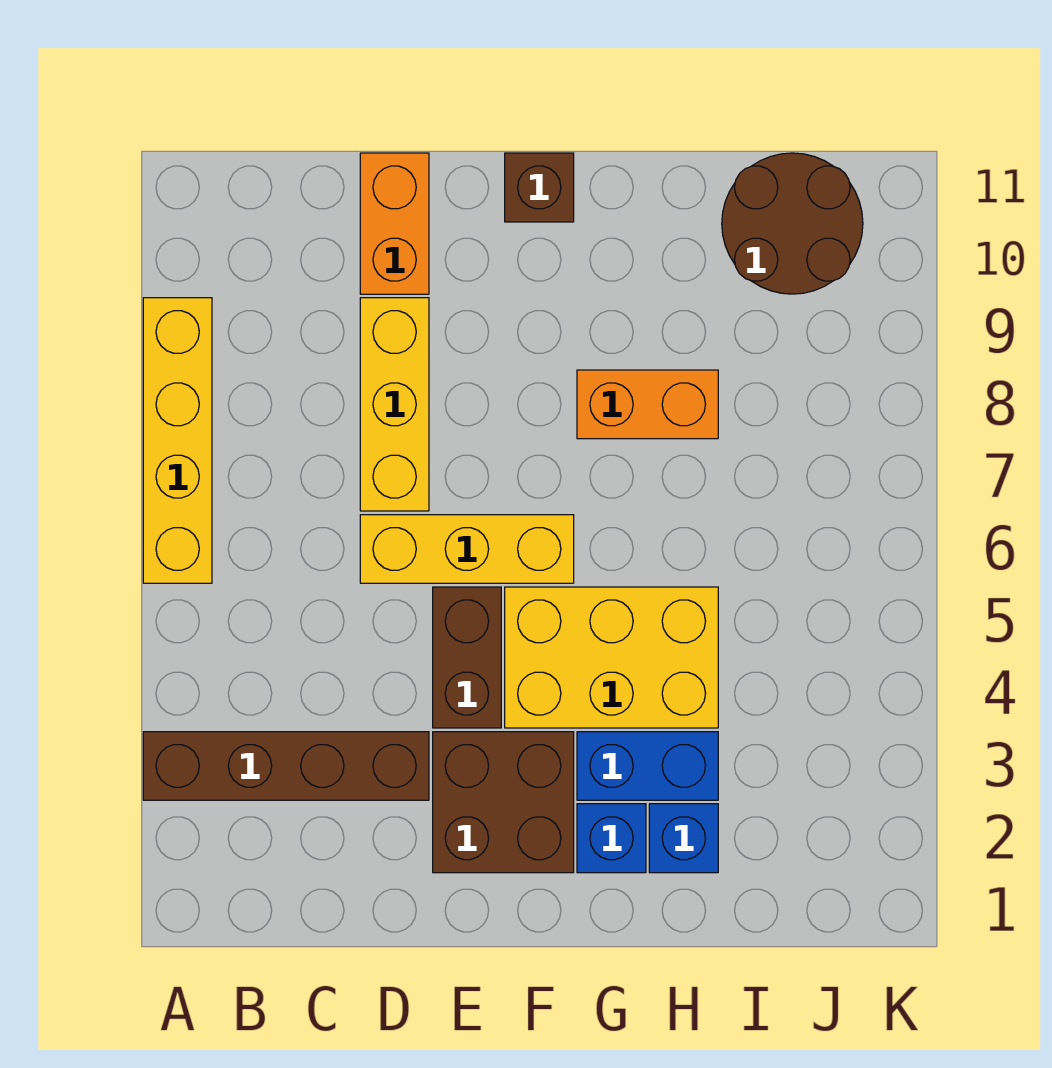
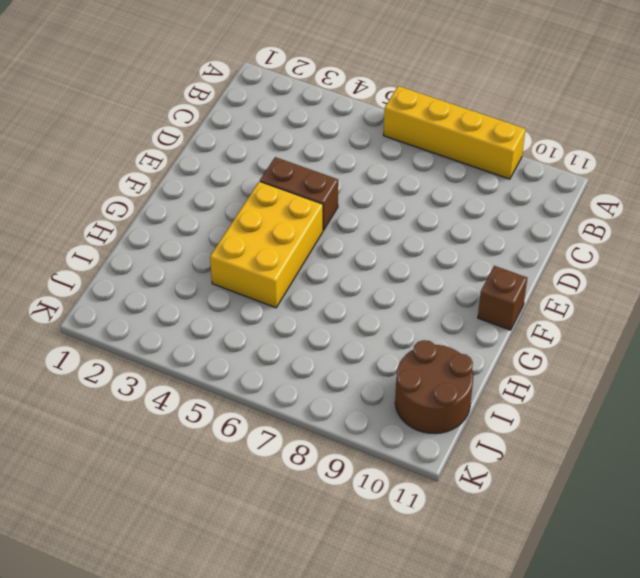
none -> brown brick A3:D3 level 1
none -> yellow brick D6:F6 level 1
none -> yellow brick D7:D9 level 1

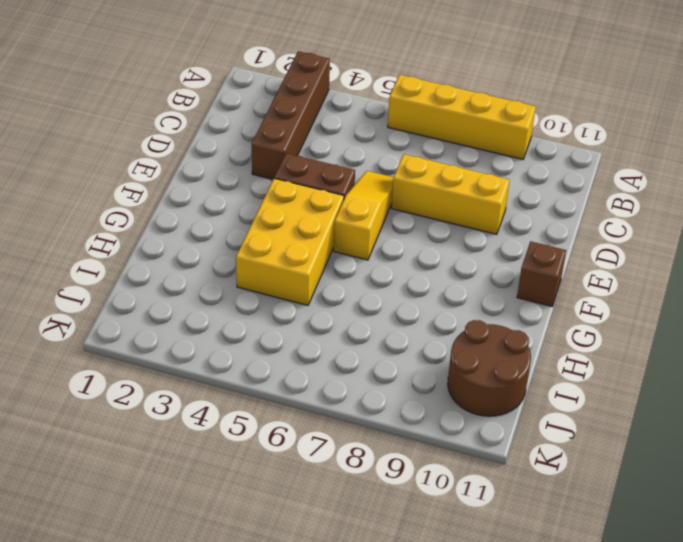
yellow slope D6:F6 level 1 top F -> yellow brick D6:F6 level 1
none -> orange brick D10:D11 level 1
none -> brown brick E2:F3 level 1
none -> blue brick G2 level 1

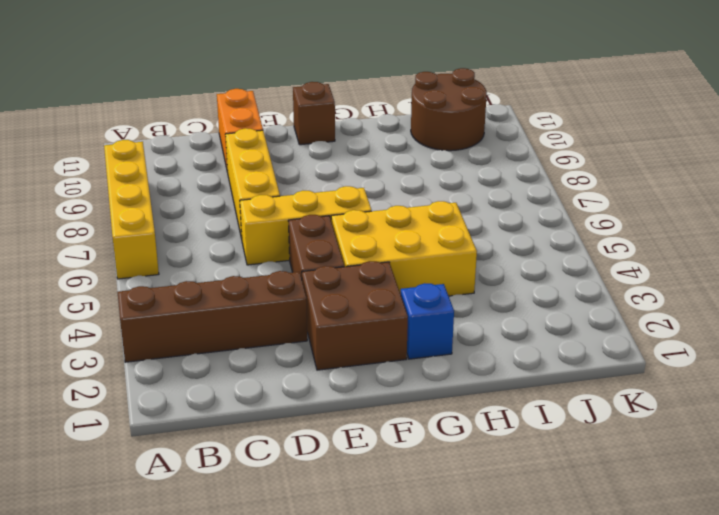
none -> blue brick G3:H3 level 1
none -> orange brick G8:H8 level 1
none -> blue brick H2 level 1

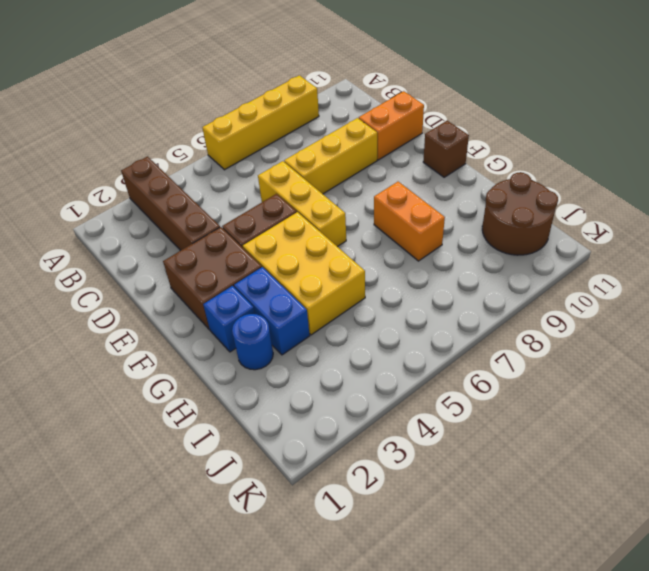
blue round brick H2 level 1 -> blue brick H2 level 1

